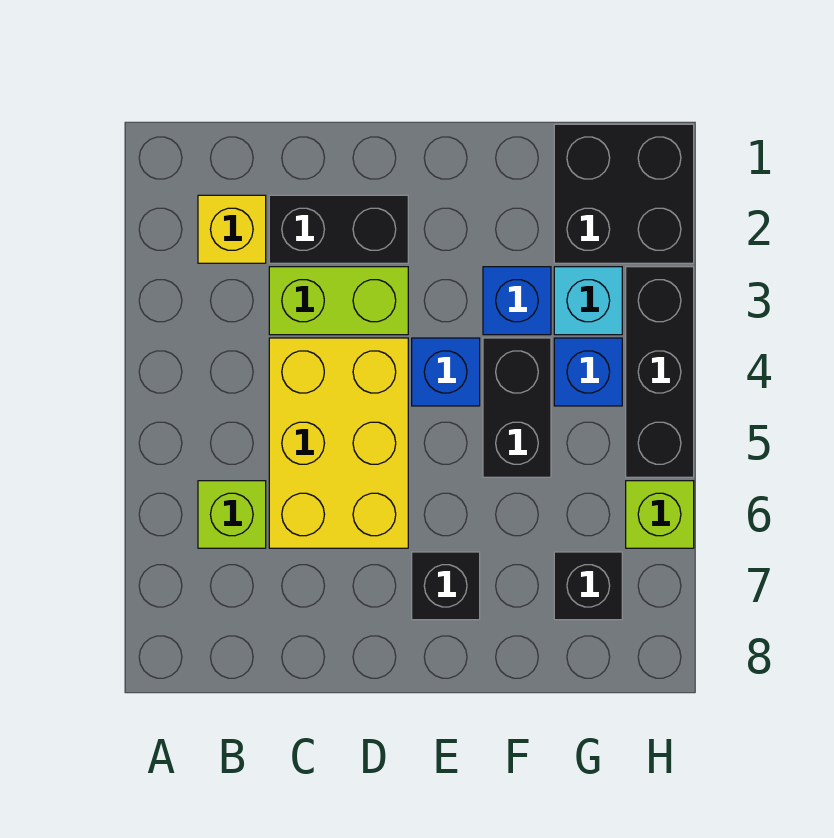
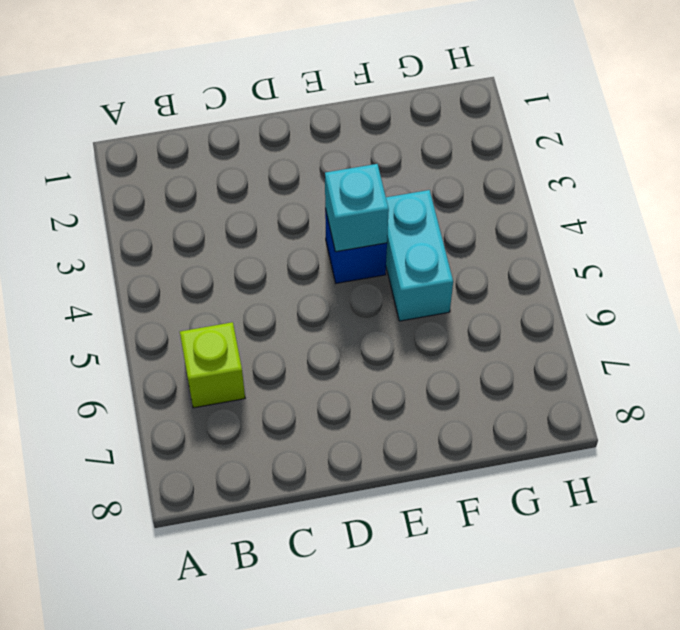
cyan brick E4 level 2 -> cyan brick G3 level 1
cyan brick F4:F5 level 1 -> black brick F4:F5 level 1
none -> yellow brick B2 level 1
none -> black brick C2:D2 level 1
none -> lime brick C3:D3 level 1

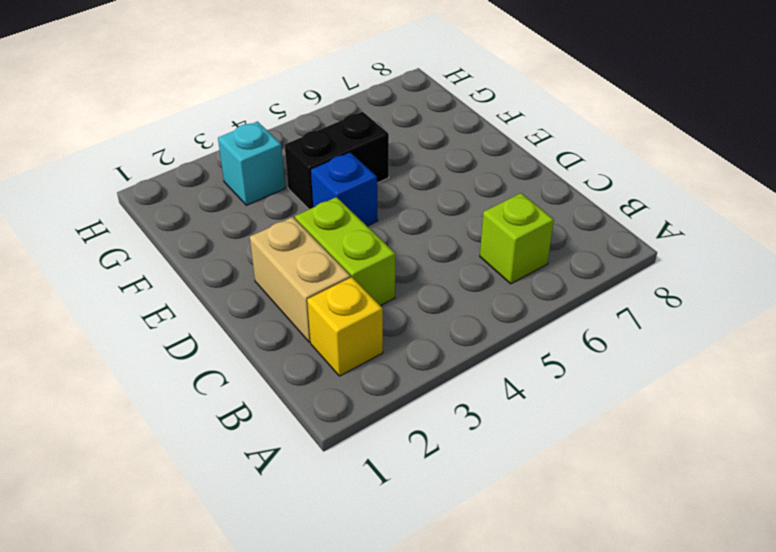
tan brick C2:D2 level 1 -> black brick C2:D2 level 1
none -> yellow brick C4:D6 level 1
none -> black brick E7 level 1
none -> blue brick F3 level 1

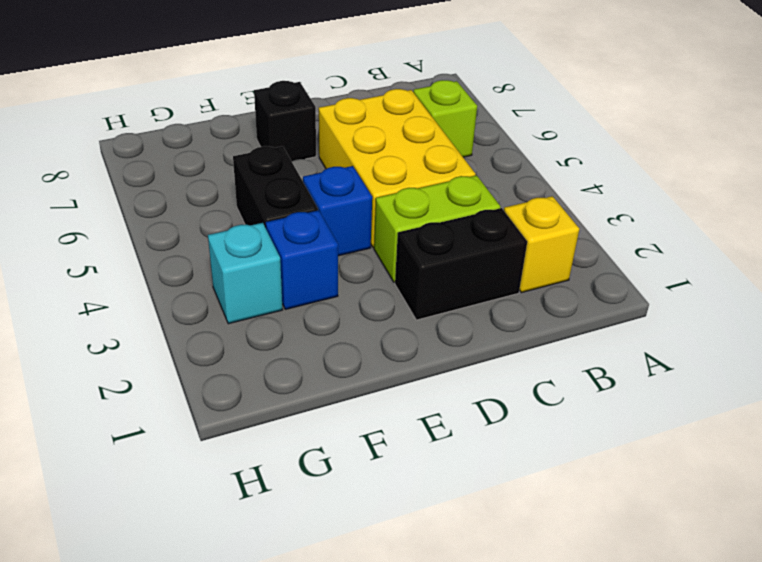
none -> black brick G1:H2 level 1
none -> blue brick G4 level 1
none -> black brick G7 level 1

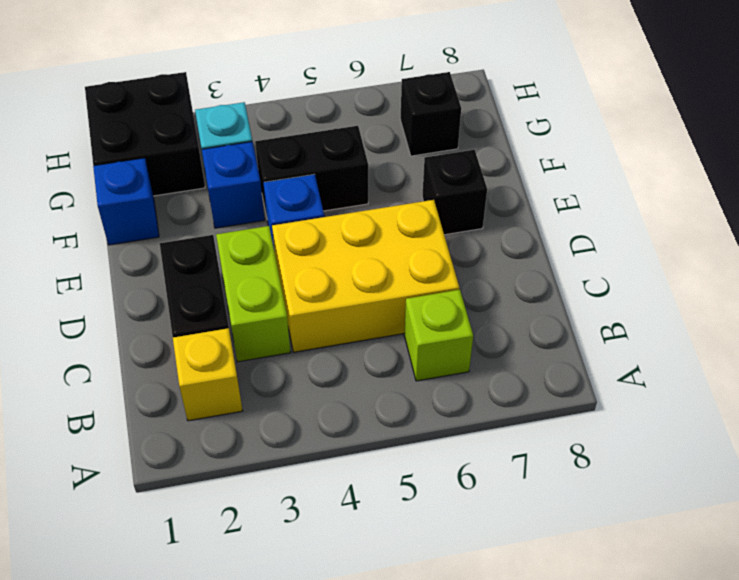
blue brick F1 level 1 -> blue brick G4 level 1
none -> black brick H3:H5 level 1
none -> lime brick H6 level 1

